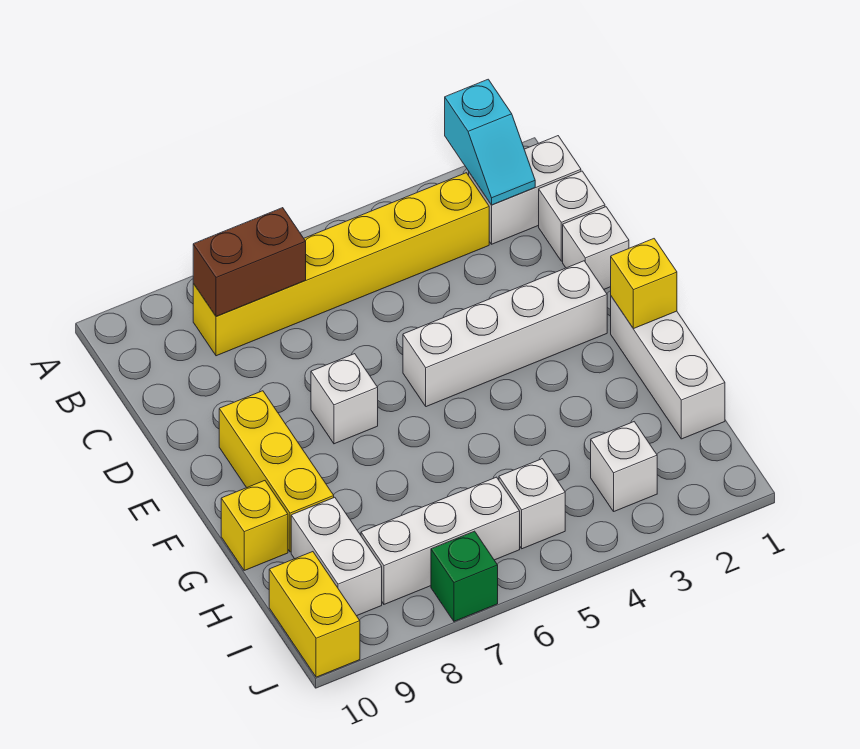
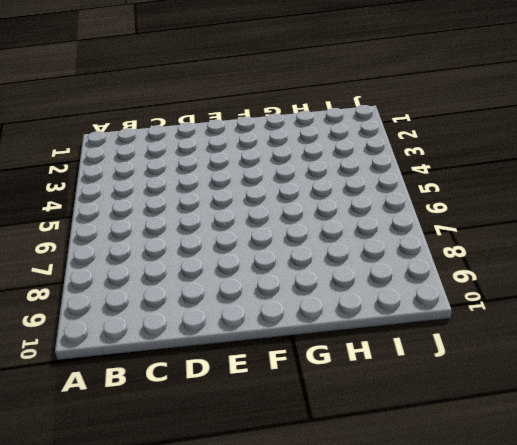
none -> white brick B1:B2 level 1
none -> yellow brick B3:B8 level 1
none -> white brick C1 level 1

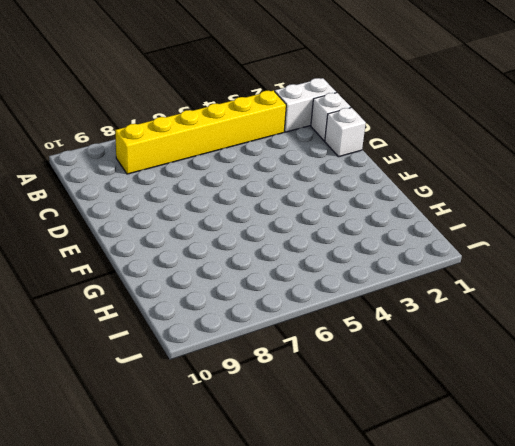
none -> white brick E2:E5 level 1
none -> white brick E7 level 1
none -> yellow brick E9:G9 level 1

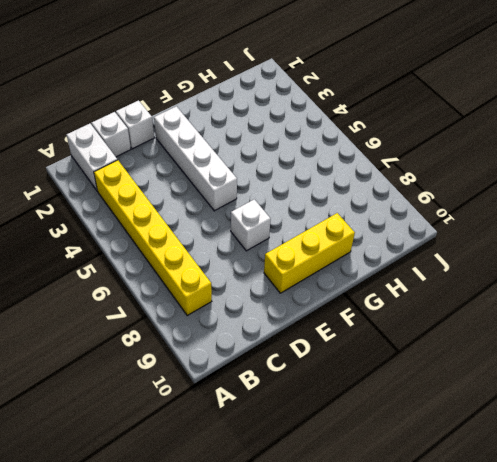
none -> white brick F1:H1 level 1
none -> yellow brick G10 level 1
none -> white brick H9:I9 level 1

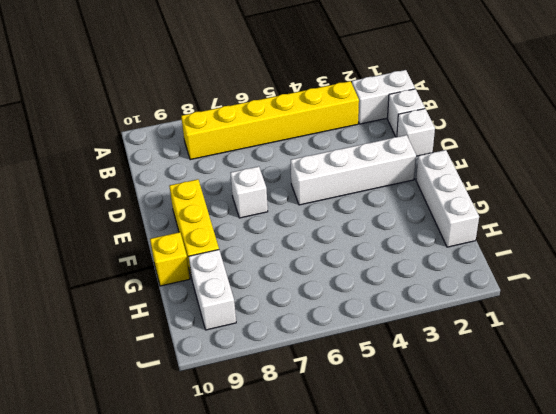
none -> white brick I3 level 1
none -> white brick I5 level 1
none -> white brick I6:I8 level 1

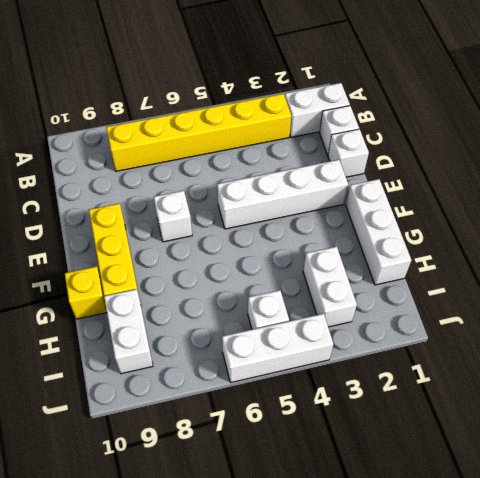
white brick H3:I3 level 1 -> white brick I3 level 1
white brick J4:J6 level 1 -> white brick I6:I8 level 1
none -> yellow brick I10:J10 level 1
none -> green brick J7 level 1
none -> cyan slope A2:B2 level 2 top A

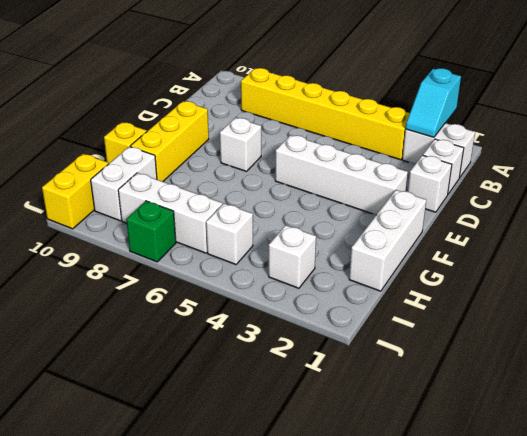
none -> brown brick B7:B8 level 2
none -> yellow brick F1 level 2

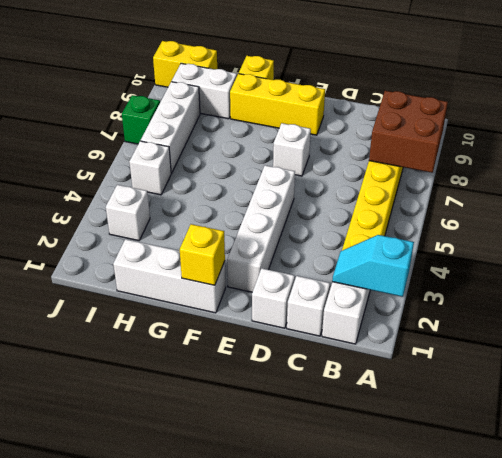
brown brick A7:B8 level 2 -> brown brick B7:B8 level 2

